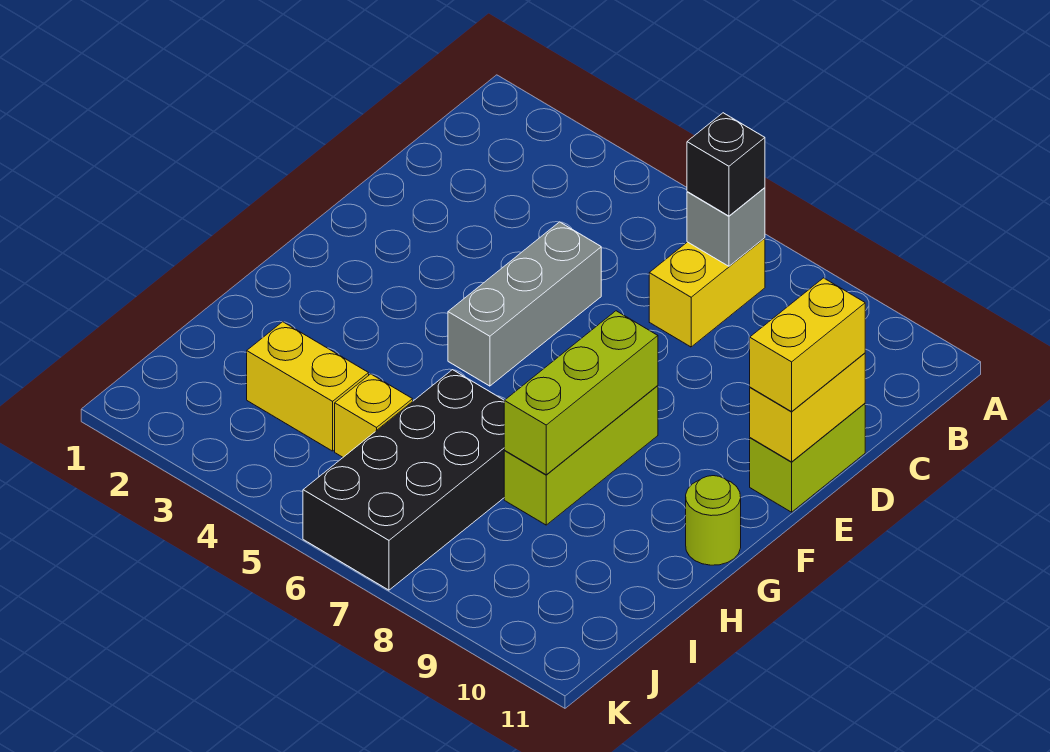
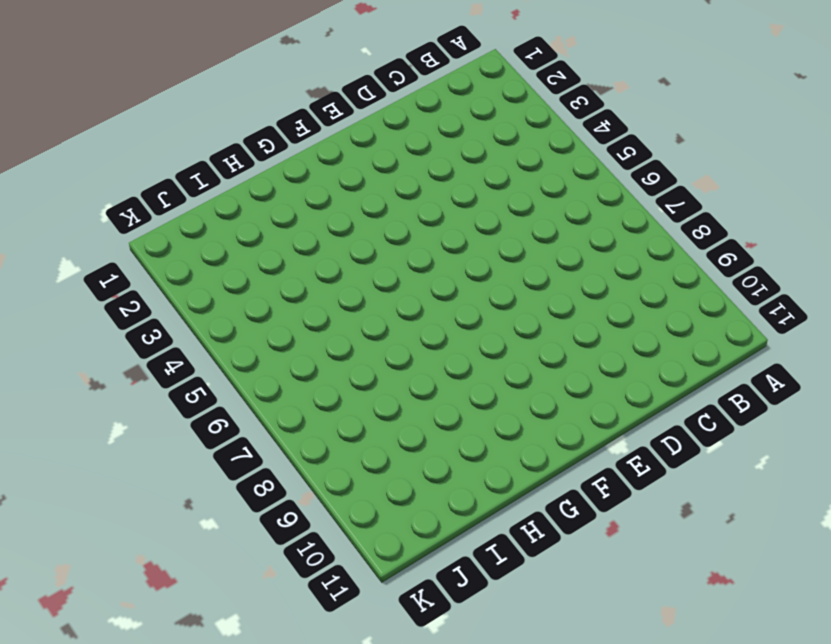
none -> yellow brick B7:C7 level 1
none -> grey brick D5:F5 level 1
none -> lime brick D11:E11 level 1

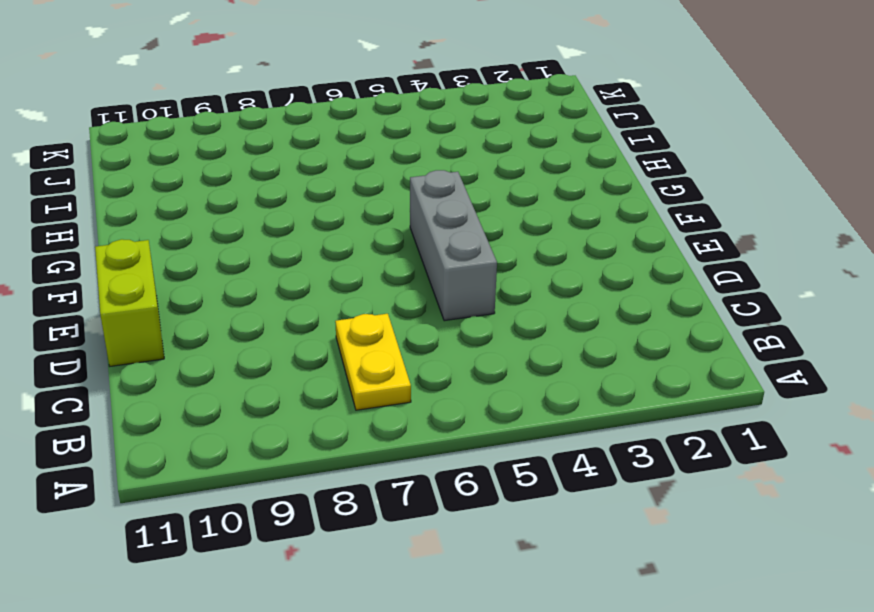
yellow plate B7:C7 level 1 -> yellow brick B7:C7 level 1
none -> lime brick F8:H8 level 1
none -> lime round brick G11 level 1
none -> black brick H6:K7 level 1

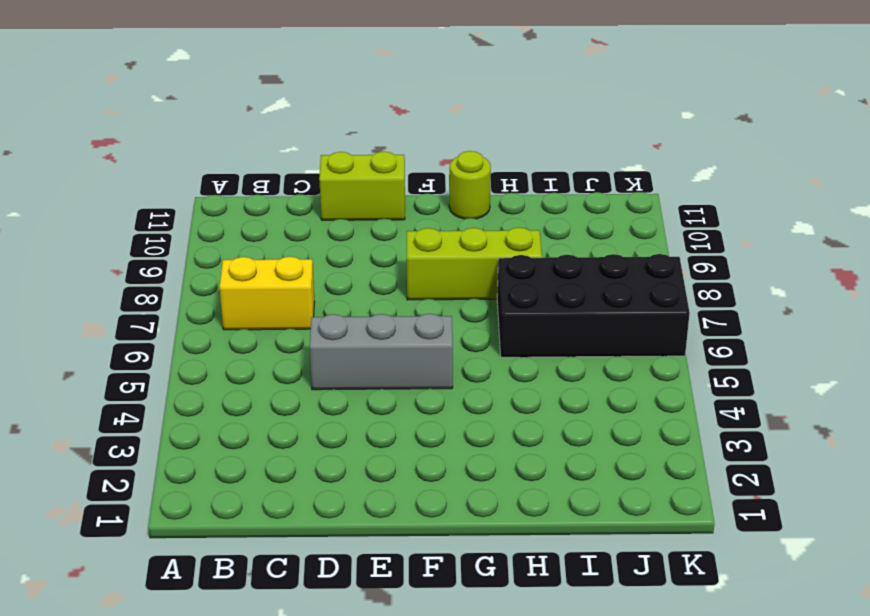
none -> yellow brick I3:I4 level 1
none -> yellow brick I5 level 1
none -> grey brick B7 level 2

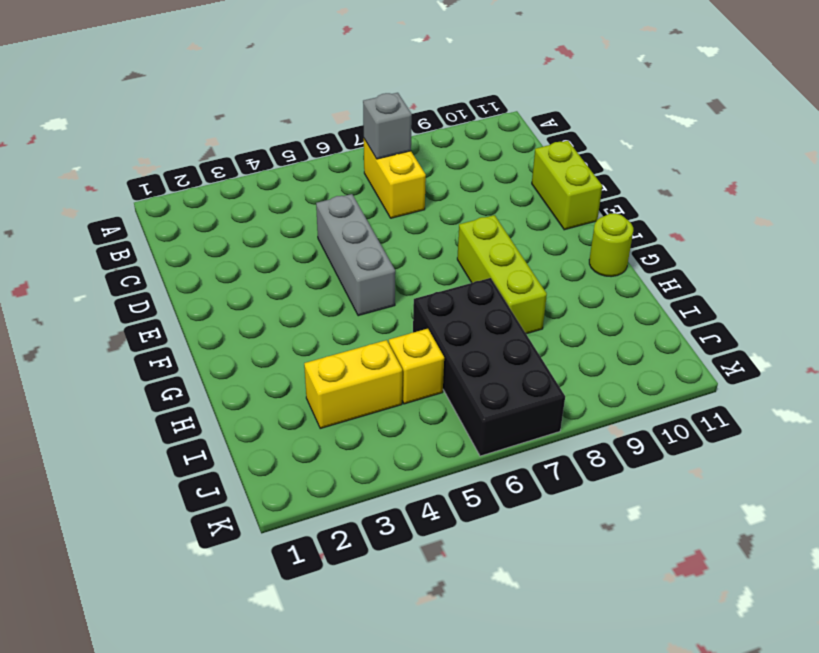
none -> yellow brick D11:E11 level 2
none -> lime brick F8:H8 level 2
none -> black brick B7 level 3

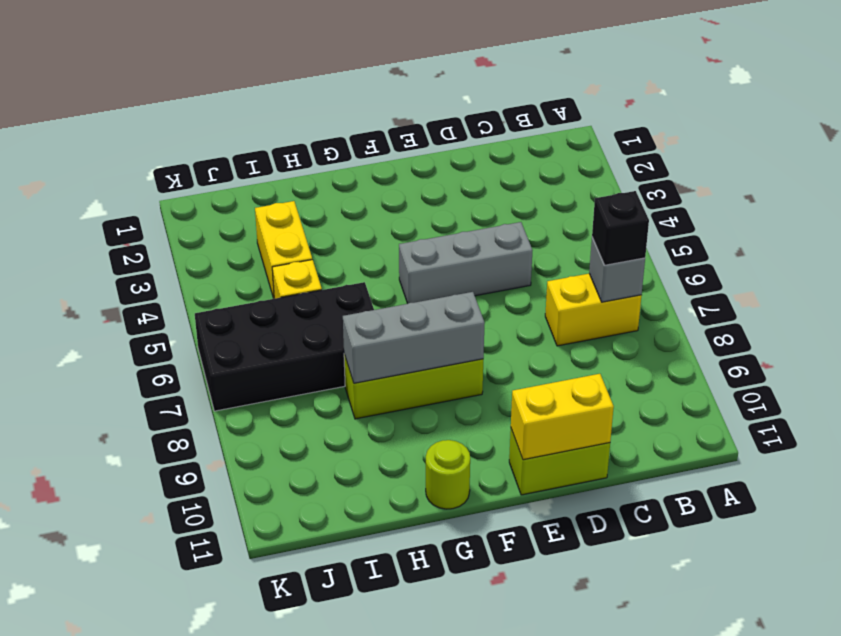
grey brick F8:H8 level 2 -> lime brick F8:H8 level 2
none -> yellow brick D11:E11 level 3

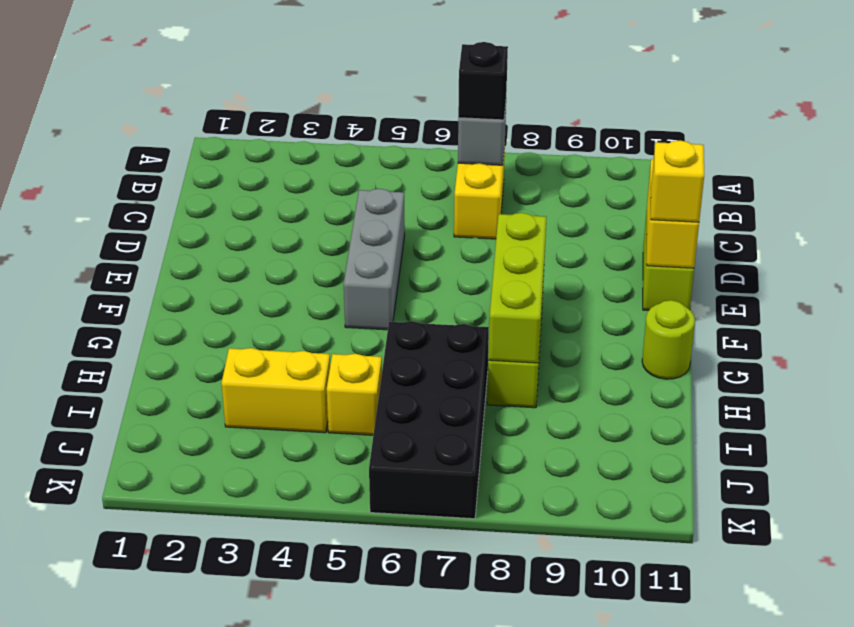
yellow brick E11 level 3 -> yellow brick D11:E11 level 3

